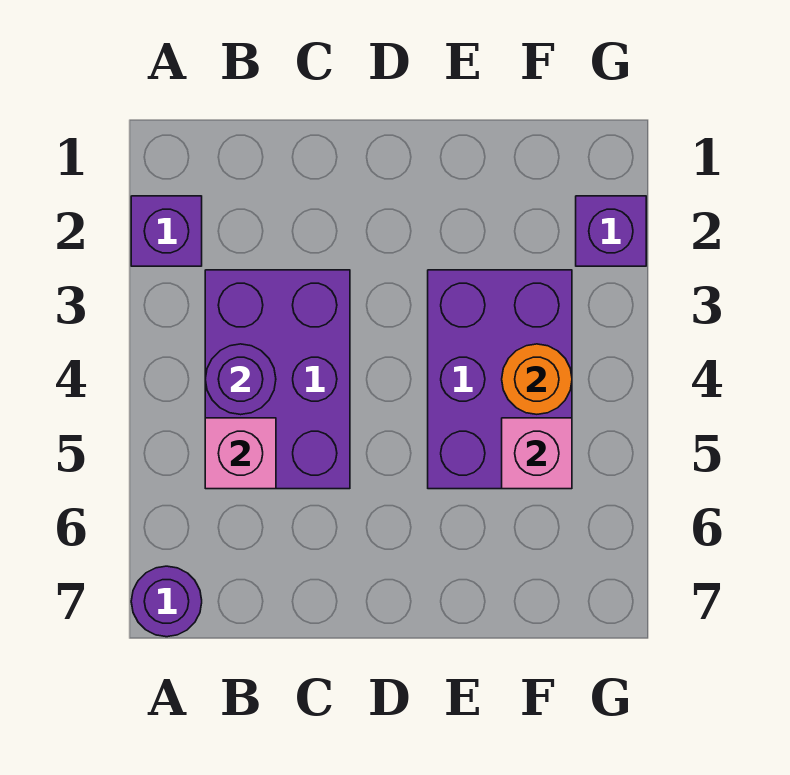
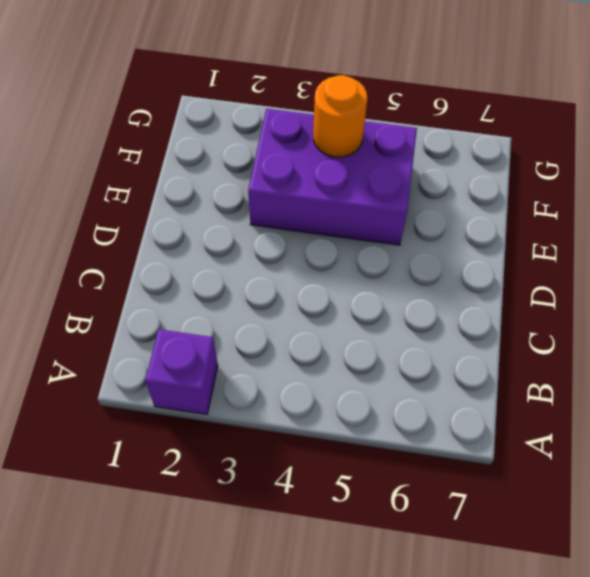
none -> purple round brick A7 level 1
none -> purple brick B3:C5 level 1

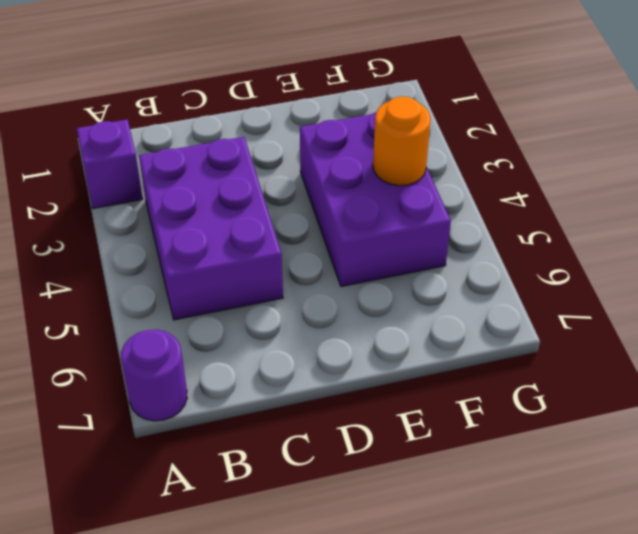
none -> purple brick G2 level 1
none -> purple round brick B4 level 2

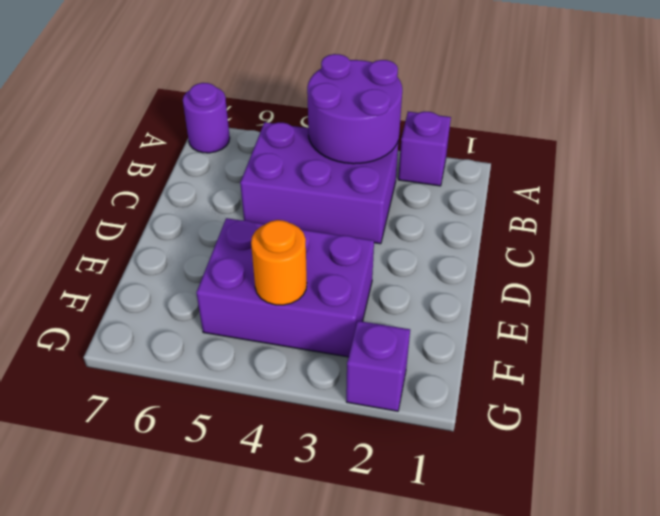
purple round brick A3:B4 level 2 -> purple round brick B4 level 2
none -> pink brick B5 level 2
none -> pink brick F5 level 2

